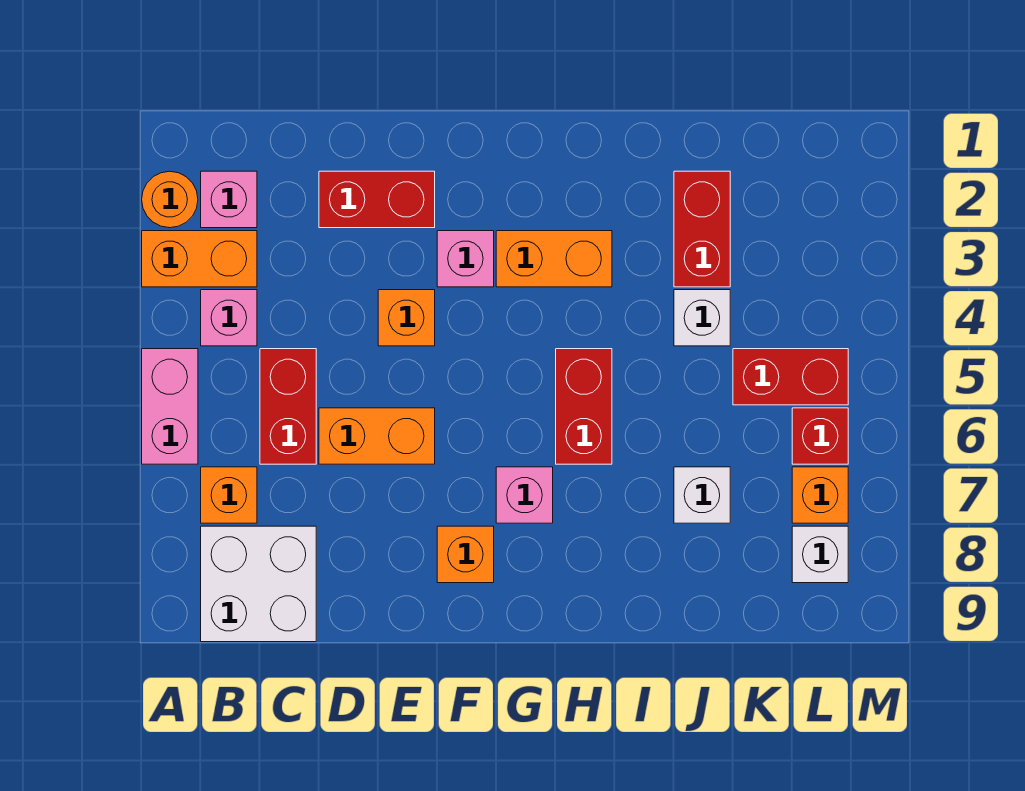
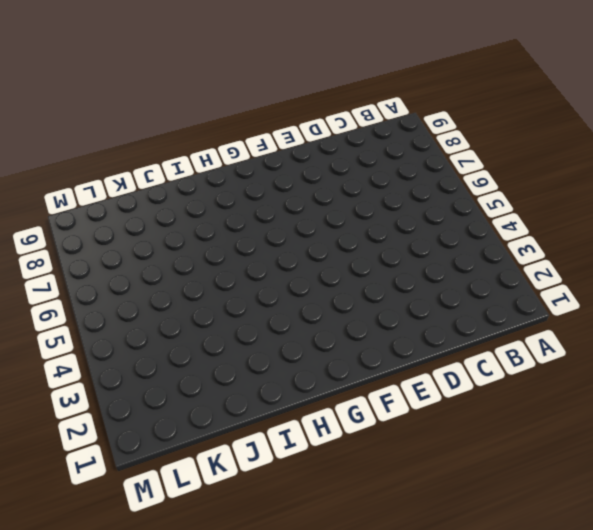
none -> orange round brick A2 level 1
none -> orange brick A3:B3 level 1
none -> pink brick A5:A6 level 1

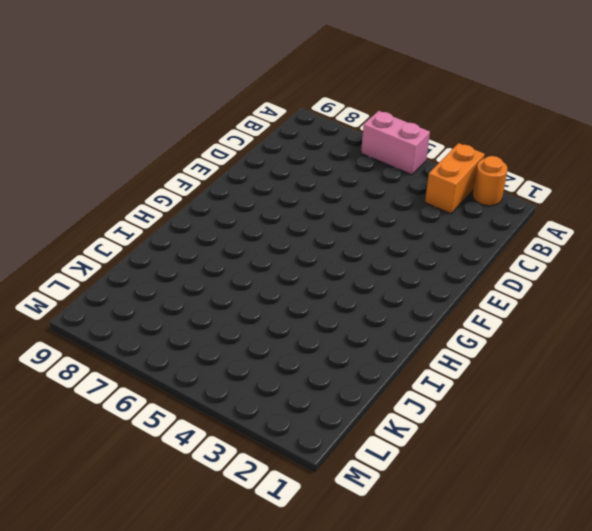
none -> pink brick B2 level 1
none -> pink brick B4 level 1
none -> orange brick B7 level 1

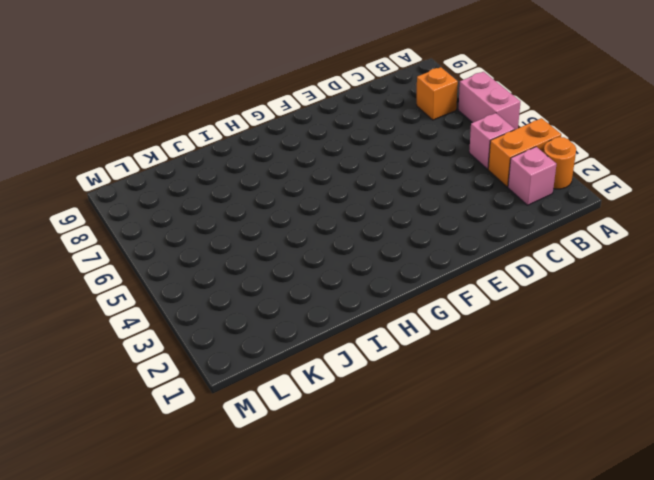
none -> white brick B8:C9 level 1
none -> red brick C5:C6 level 1
none -> red brick D2:E2 level 1

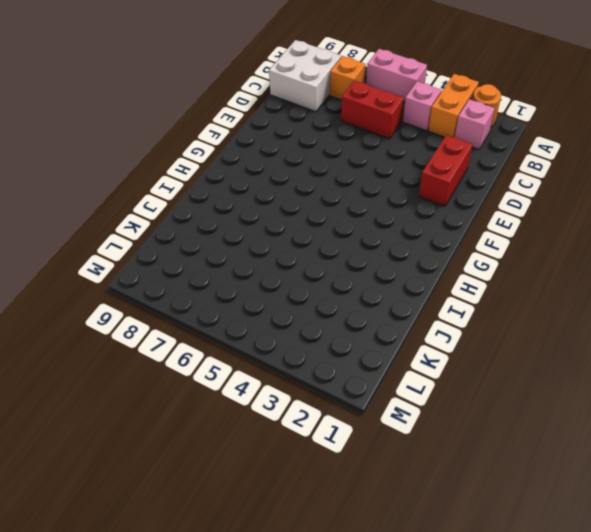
none -> orange brick D6:E6 level 1
none -> orange brick E4 level 1
none -> pink brick F3 level 1

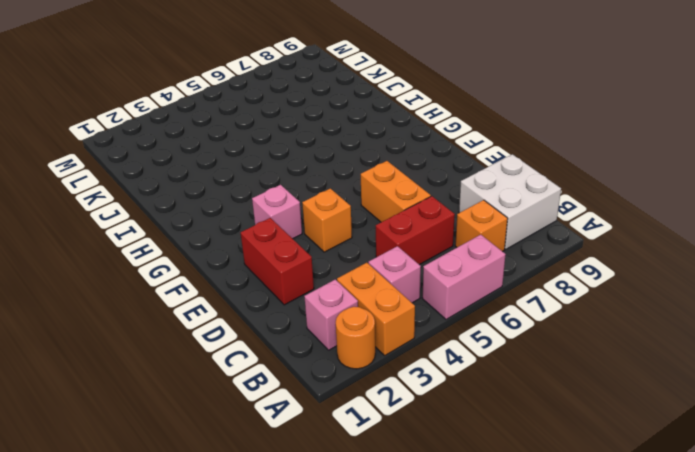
none -> orange brick F8 level 1
none -> orange brick G3:H3 level 1
none -> pink brick G7 level 1

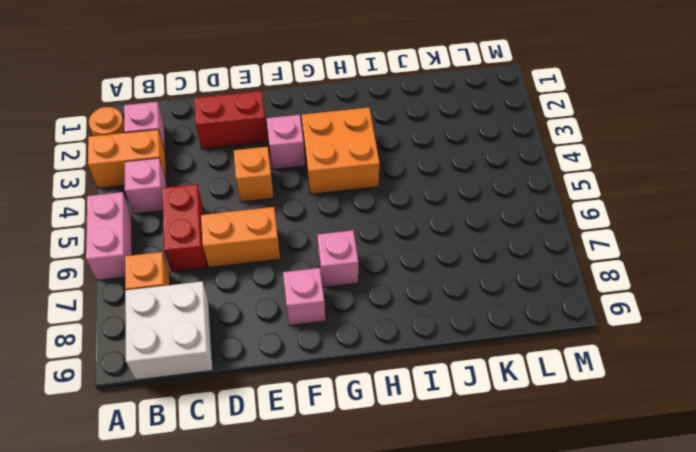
pink brick F8 level 1 -> orange brick F8 level 1
orange brick G3:H4 level 1 -> orange brick G3:H3 level 1
none -> red brick H5:H6 level 1
none -> red brick J2:J3 level 1
none -> white brick J4 level 1

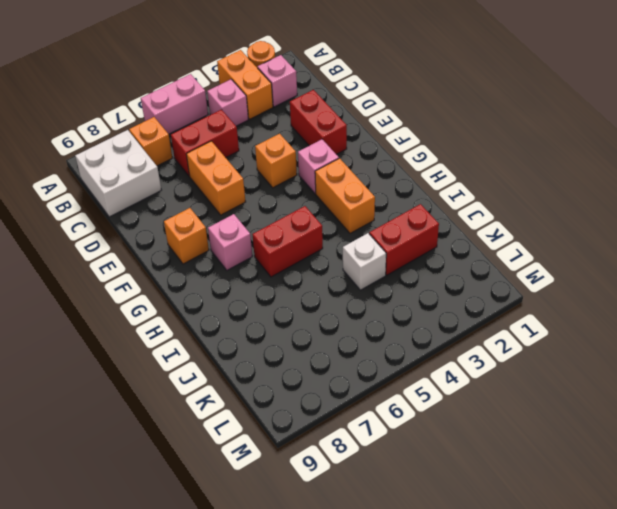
none -> white brick J7 level 1
none -> red brick K5:L5 level 1
none -> red brick L6 level 1

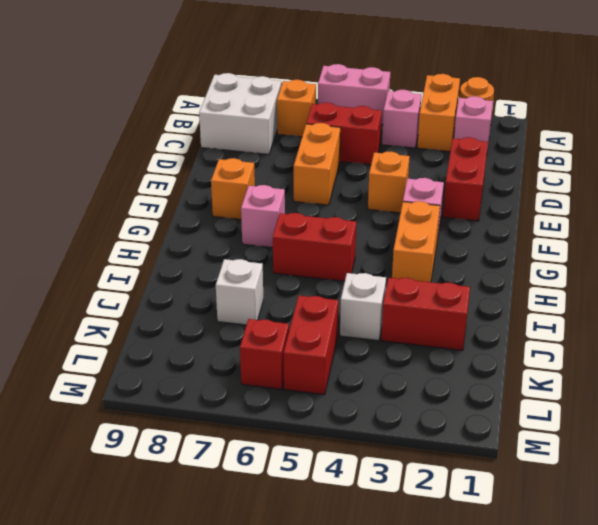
none -> orange brick L7 level 1
none -> white brick L8 level 1

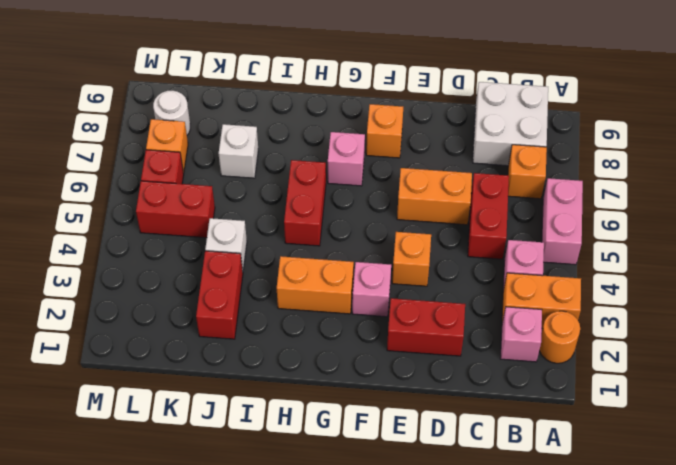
white round brick L8 level 1 -> white brick L8 level 1

